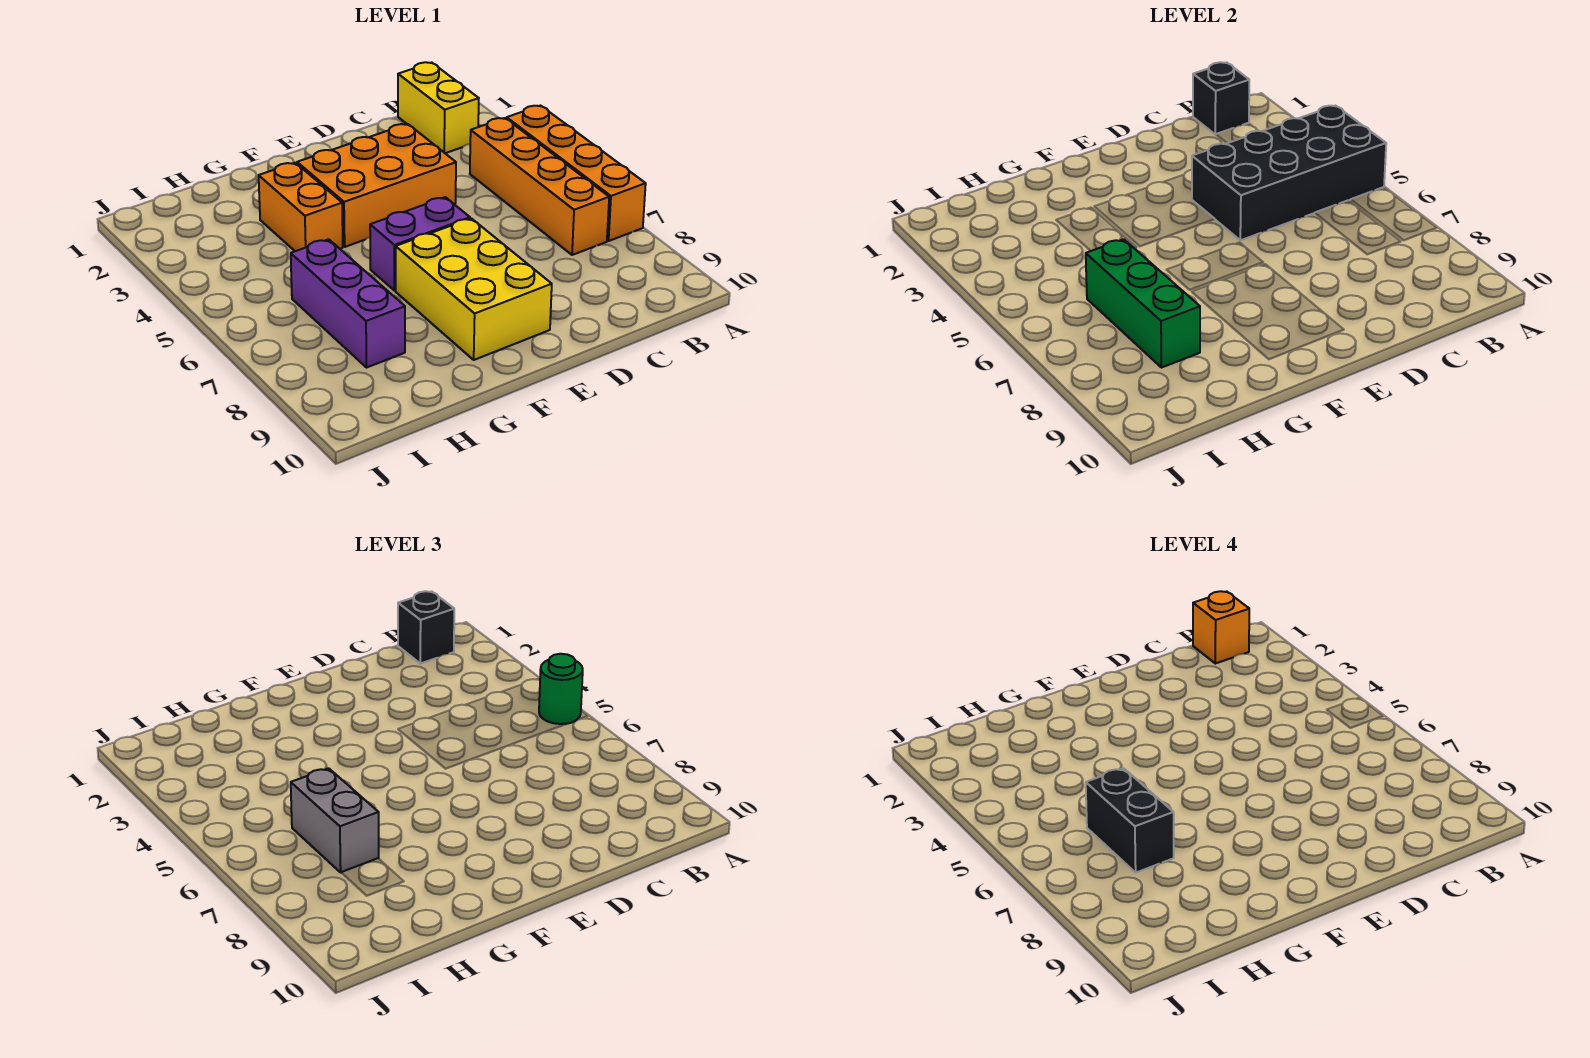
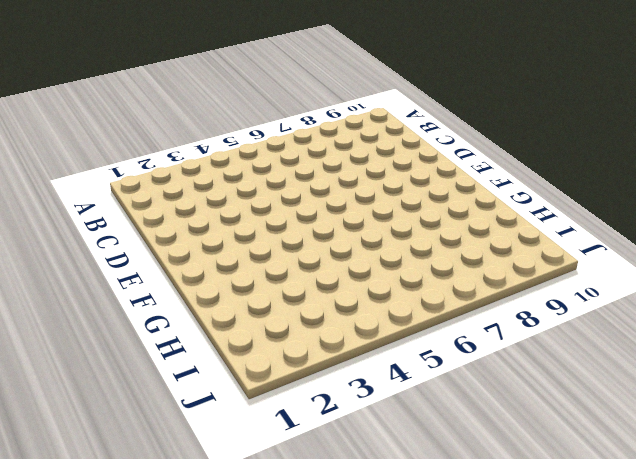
none -> orange brick A4:A7 level 1
none -> yellow brick B1:B2 level 1
none -> orange brick B4:B7 level 1

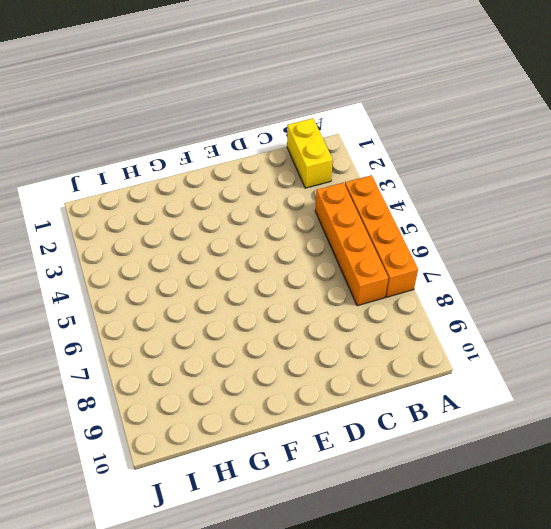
none -> orange brick D3:F4 level 1
none -> purple brick E6:F6 level 1
none -> yellow brick E7:F9 level 1

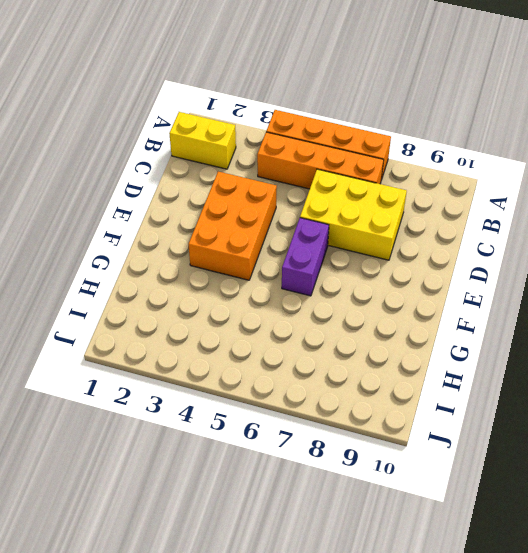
yellow brick C6:D8 level 1 -> yellow brick E7:F9 level 1
none -> orange brick G3:G4 level 1
none -> purple brick H6:H8 level 1
none -> black brick A4:D5 level 2

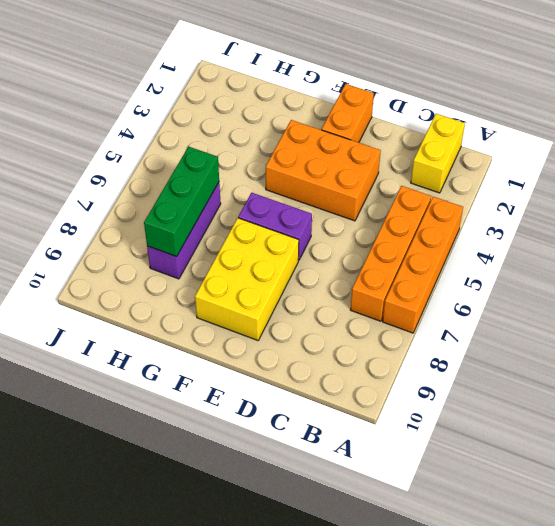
orange brick E1:E2 level 1 -> orange brick G3:G4 level 1
none -> black brick A4:D5 level 2
none -> black brick B1 level 2
none -> green round brick A5 level 3

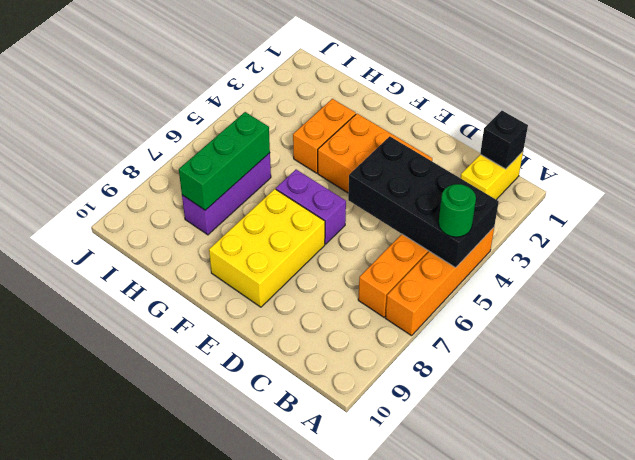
none -> black brick B1 level 3
none -> grey brick H6:H7 level 3
none -> orange brick B1 level 4

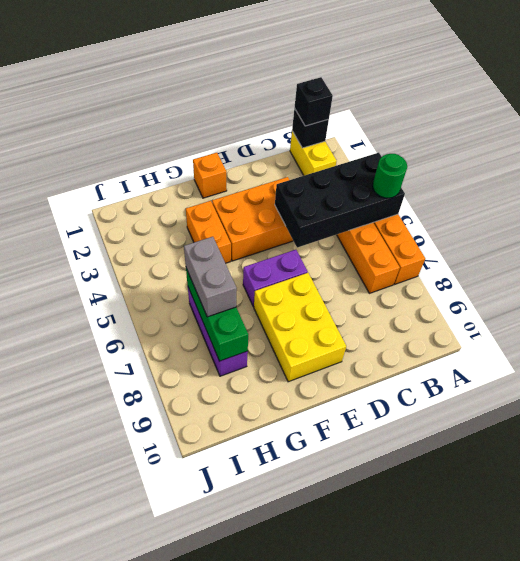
orange brick F1 level 1 -> orange brick B1 level 4
none -> black brick H6:H7 level 4

